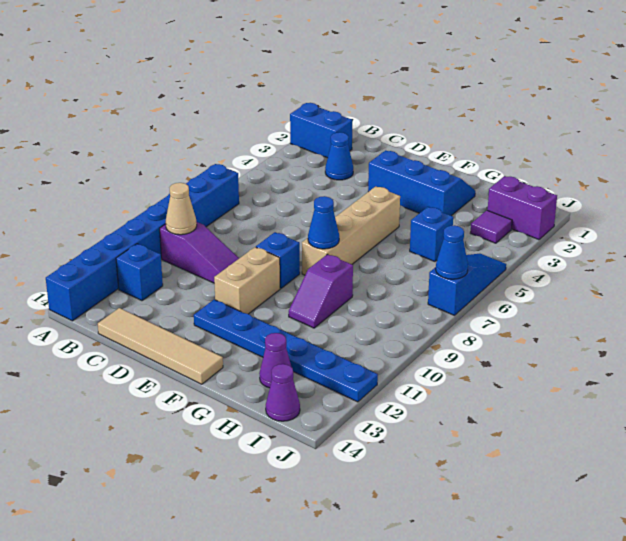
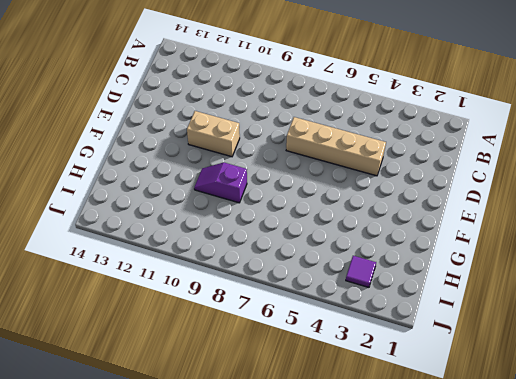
tan brick D4:D7 level 1 -> tan brick F5:F8 level 1
none -> blue brick A2:B2 level 1
none -> blue brick A7:A14 level 1
none -> purple slope B10:D10 level 1 top B

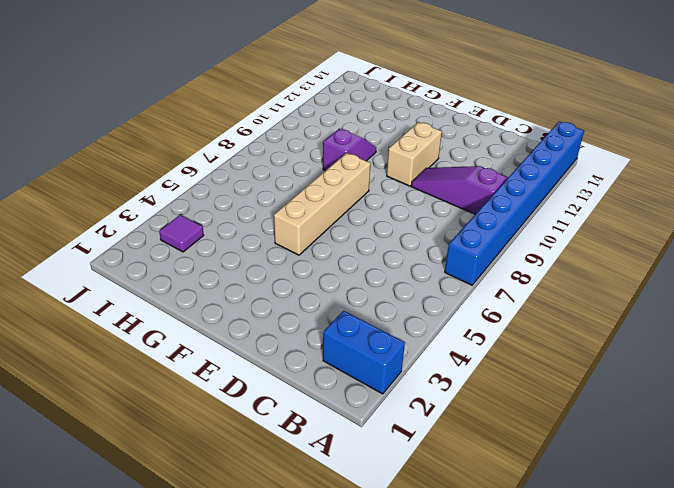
none -> blue brick B12 level 1
none -> blue cone C3 level 1
none -> tan tile C14:F14 level 1

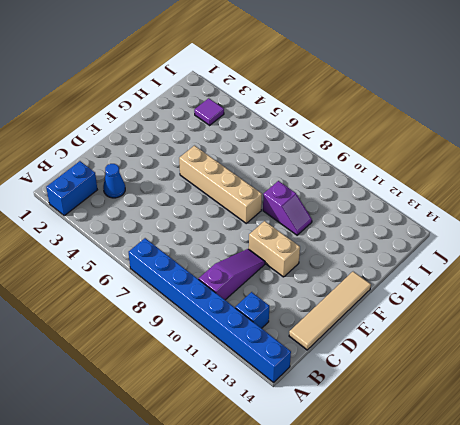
none -> blue slope E2:G3 level 1 top 3
none -> blue brick E9 level 1
none -> blue plate E12:J12 level 1

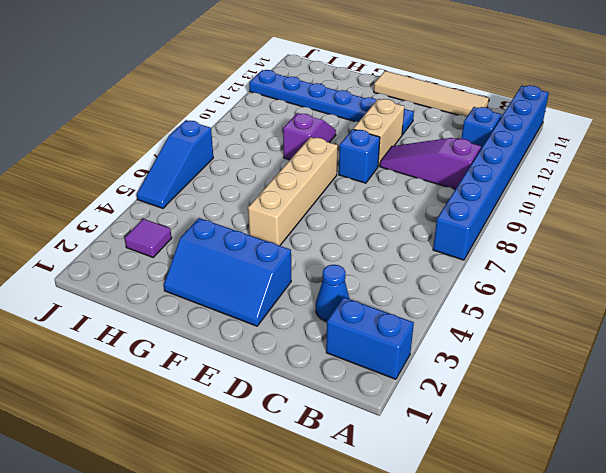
none -> blue brick H5 level 1
none -> purple cone H13 level 1
none -> purple brick I2:J2 level 1

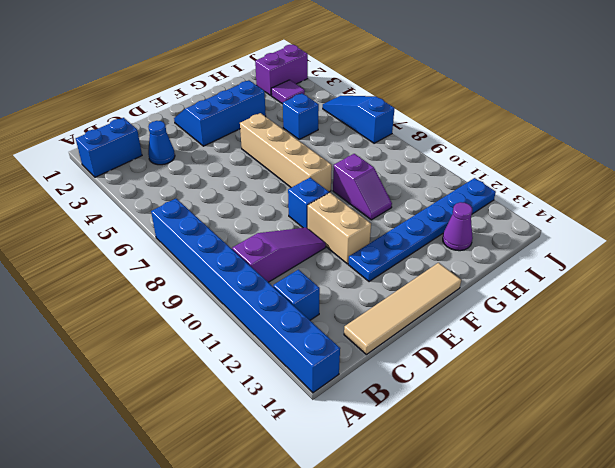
none -> purple cone I14 level 1
none -> tan cone B10 level 2
none -> blue cone F8 level 2

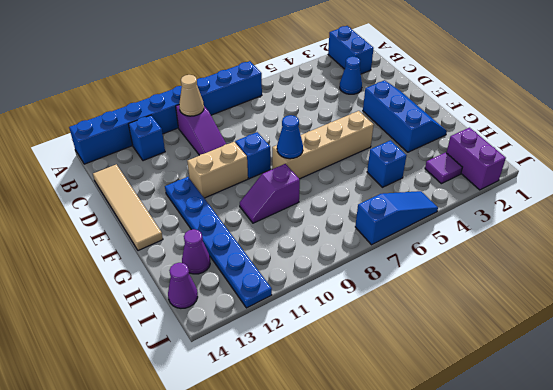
none -> blue cone J7 level 2

